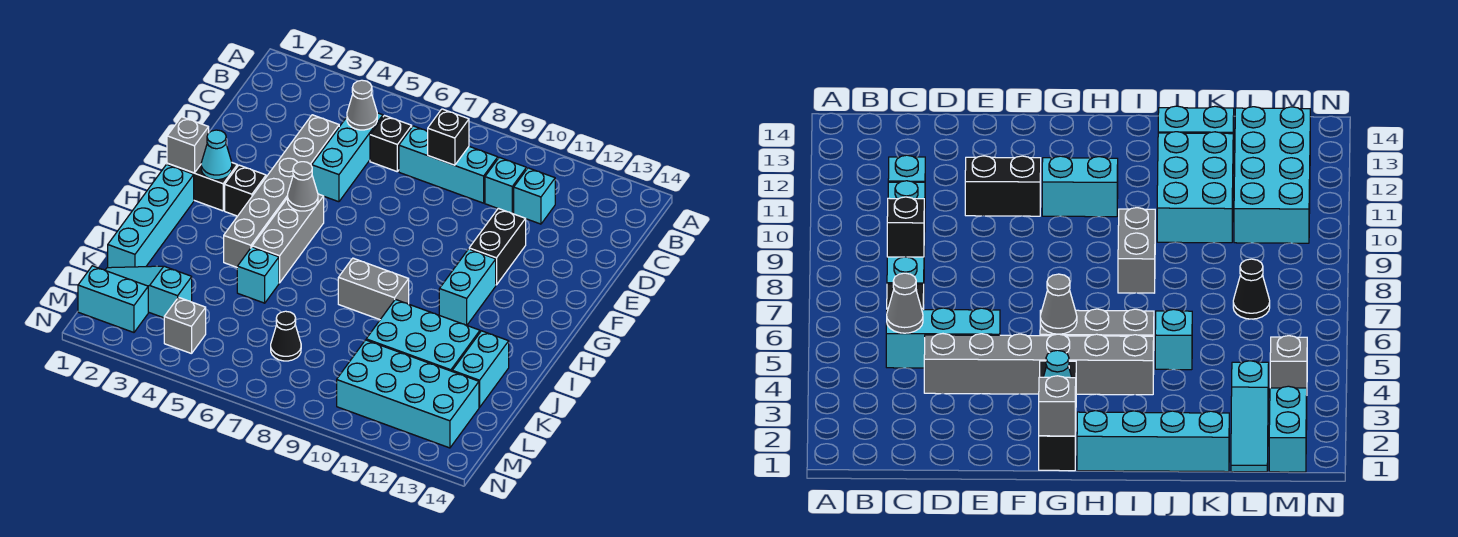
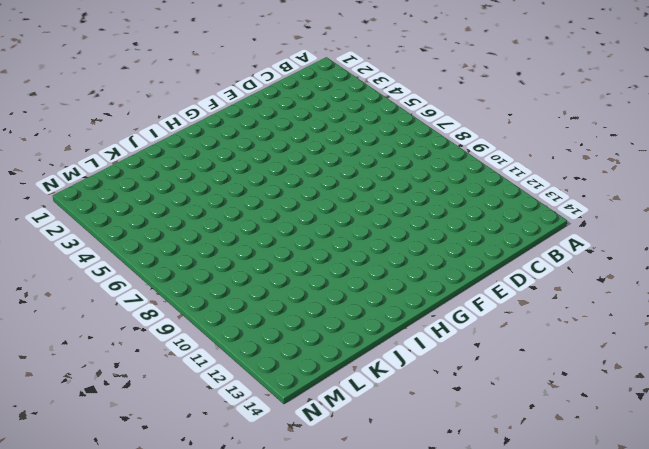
none -> cyan brick C5:E5 level 1
none -> black brick C6 level 1
none -> cyan brick C7:C9 level 1

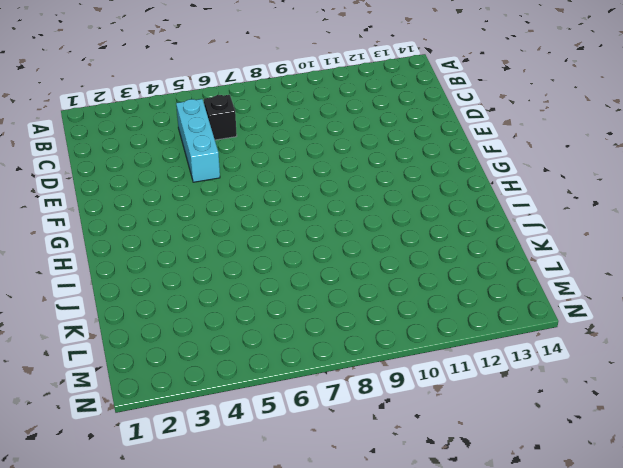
none -> cyan brick C7:C9 level 1
none -> cyan brick C10 level 1
none -> cyan brick C11 level 1

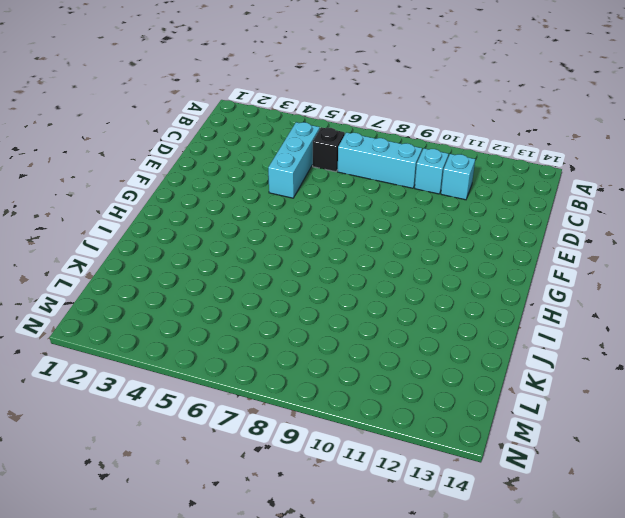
none -> grey brick D4:I4 level 1
none -> black brick E11:F11 level 1
none -> black brick G1:G2 level 1

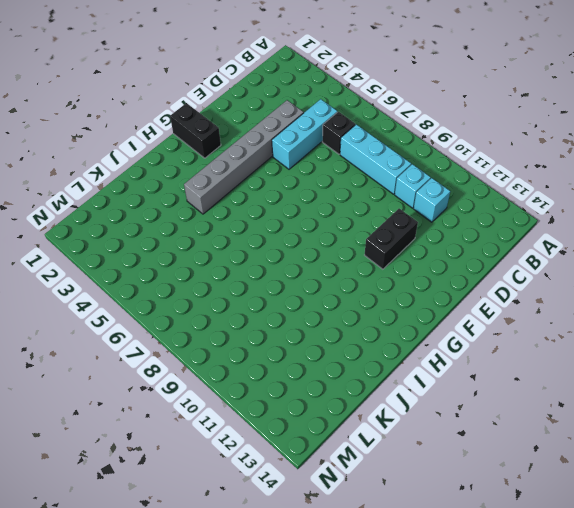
none -> black brick G3 level 1
none -> grey brick G5:I5 level 1
none -> cyan brick G11:H11 level 1

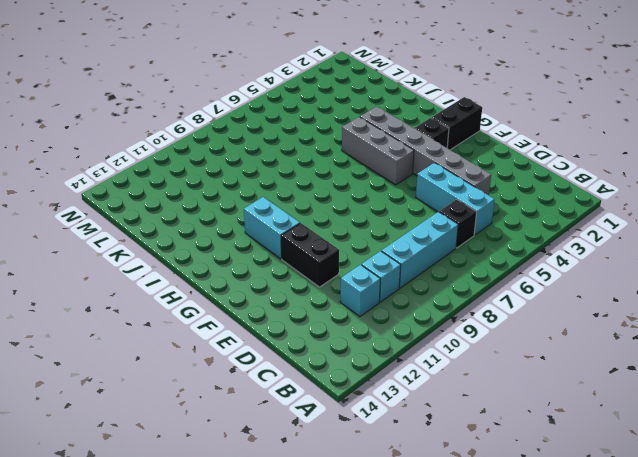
none -> cyan brick H1:K1 level 1
none -> grey brick I8:I9 level 1
none -> cyan brick J5 level 1

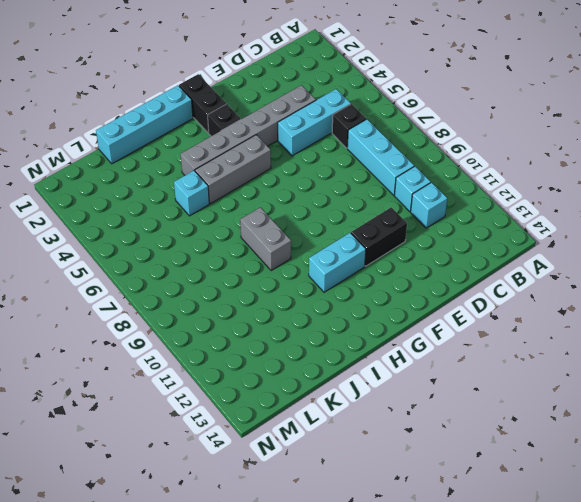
none -> cyan brick J10:K12 level 1
none -> cyan brick J13:K13 level 1
none -> cyan slope L1:L3 level 1 top 3

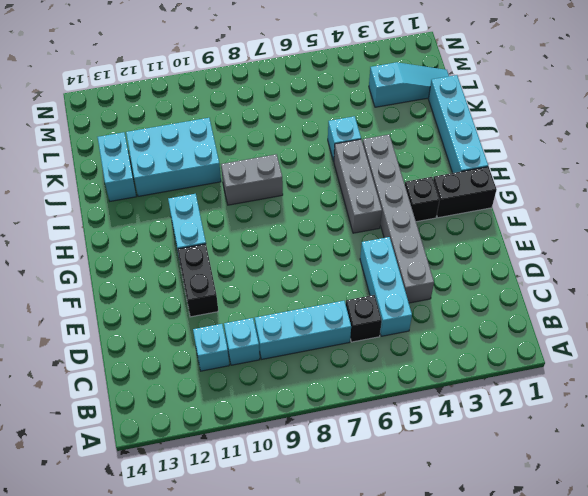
none -> black cone L7 level 1
none -> cyan brick L10:M13 level 1
none -> cyan brick M1:M2 level 1

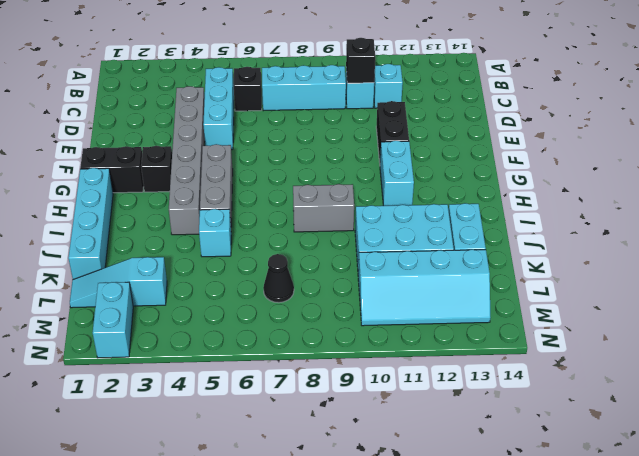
black brick C10 level 2 -> black brick C8 level 2
cyan slope L10:M13 level 1 top L -> cyan brick L10:M13 level 1
cyan brick M2:N2 level 1 -> cyan brick M1:M2 level 1
none -> grey brick M4 level 1
none -> grey cone C5 level 2
none -> grey brick G1 level 2

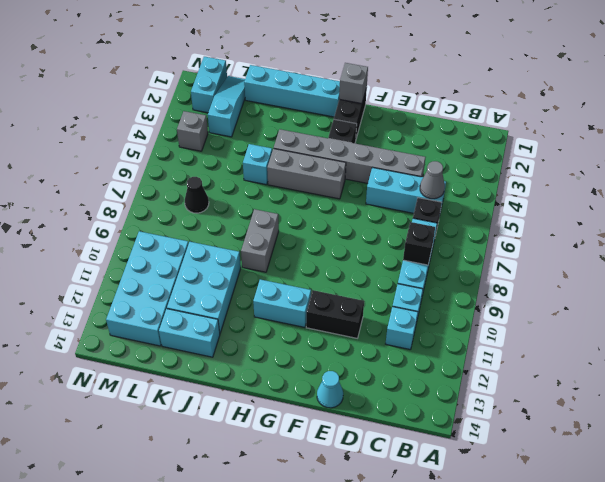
cyan cone E14 level 1 -> cyan cone G2 level 2
none -> grey cone G5 level 2

